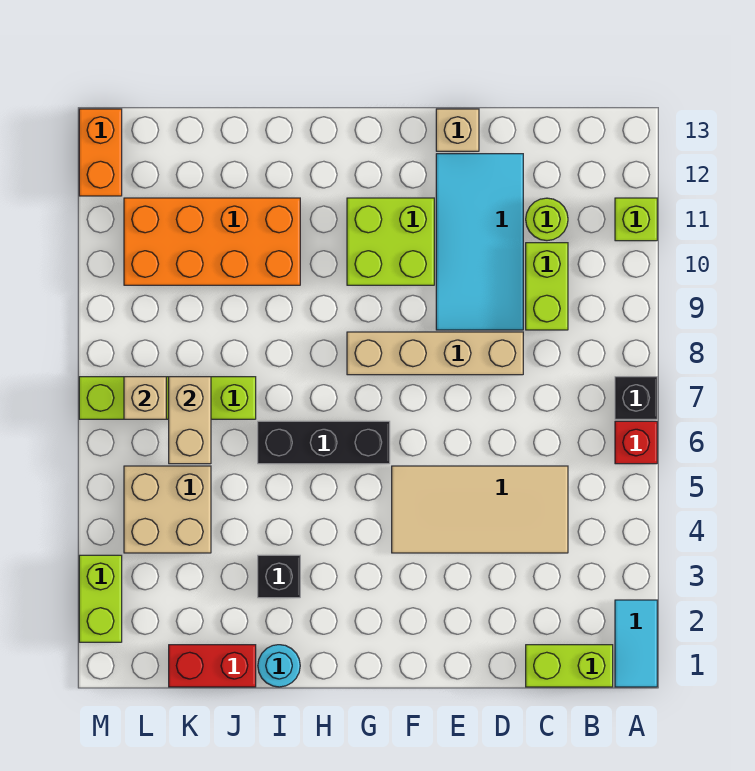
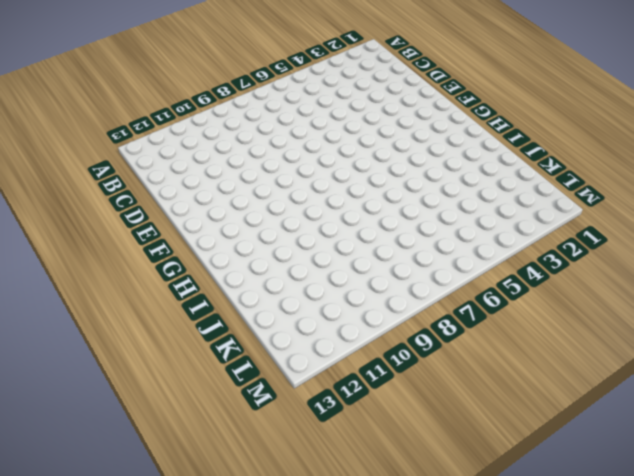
none -> cyan tile A1:A2 level 1
none -> red brick A6 level 1
none -> black brick A7 level 1

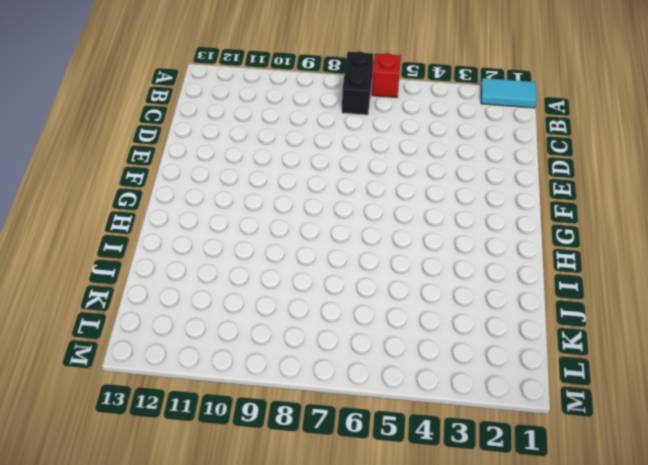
black brick A7:B7 level 1 -> black brick A7 level 1
none -> lime brick A11 level 1
none -> lime brick B1:C1 level 1
none -> tan tile C4:F5 level 1

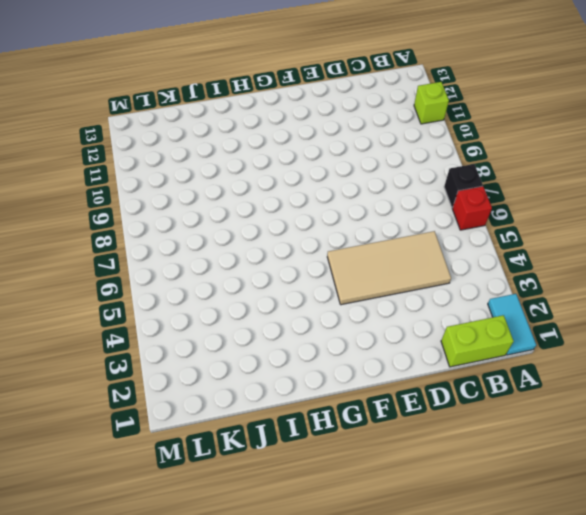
none -> lime brick C9:C10 level 1
none -> lime round brick C11 level 1
none -> tan brick D8:G8 level 1

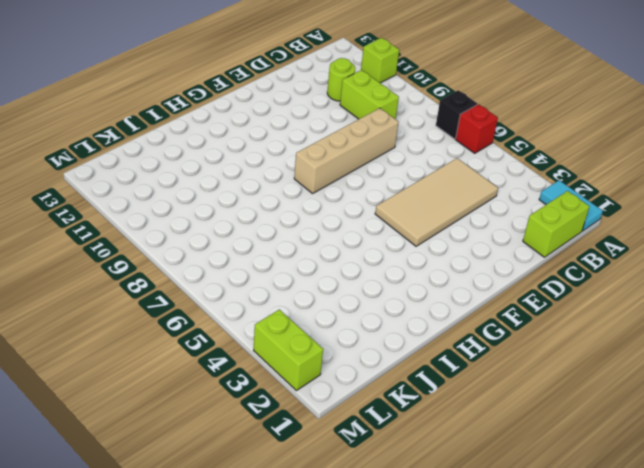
none -> cyan tile D9:E12 level 1
none -> tan brick E13 level 1
none -> lime brick F10:G11 level 1

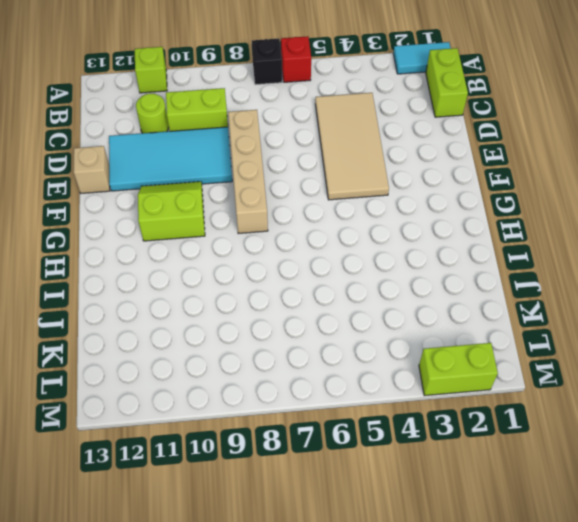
lime slope F10:G11 level 1 top G -> lime brick F10:G11 level 1
none -> black brick G6:I6 level 1
none -> cyan round brick I1 level 1
none -> black brick I3 level 1

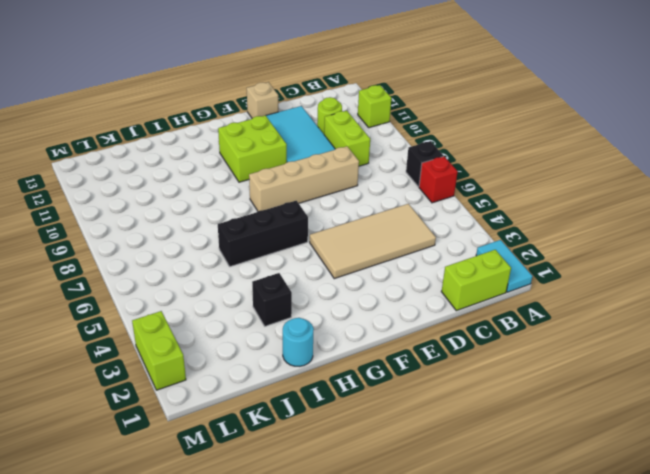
none -> orange brick I10:L11 level 1
none -> red brick J1:K1 level 1
none -> lime brick J7:M7 level 1

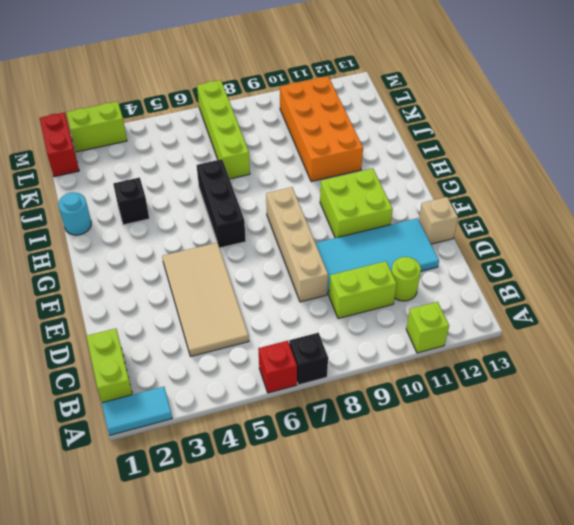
red brick L1:M1 level 1 -> red brick J1:K1 level 1
none -> tan brick K4:L5 level 1
none -> orange brick M12:M13 level 1
none -> tan brick K6:K7 level 2

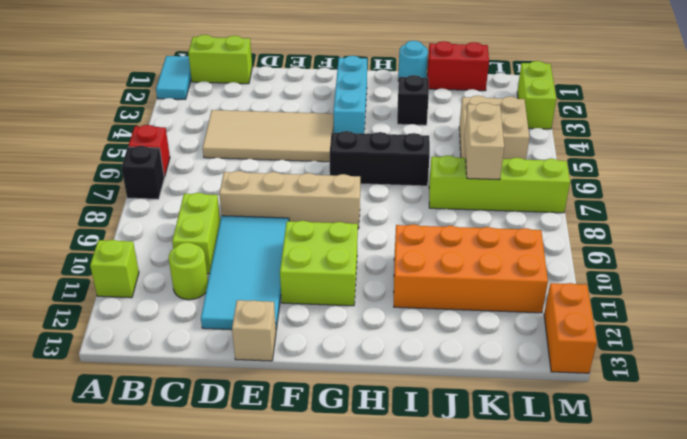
cyan brick G2:G4 level 1 -> none
none -> tan brick L7 level 2

